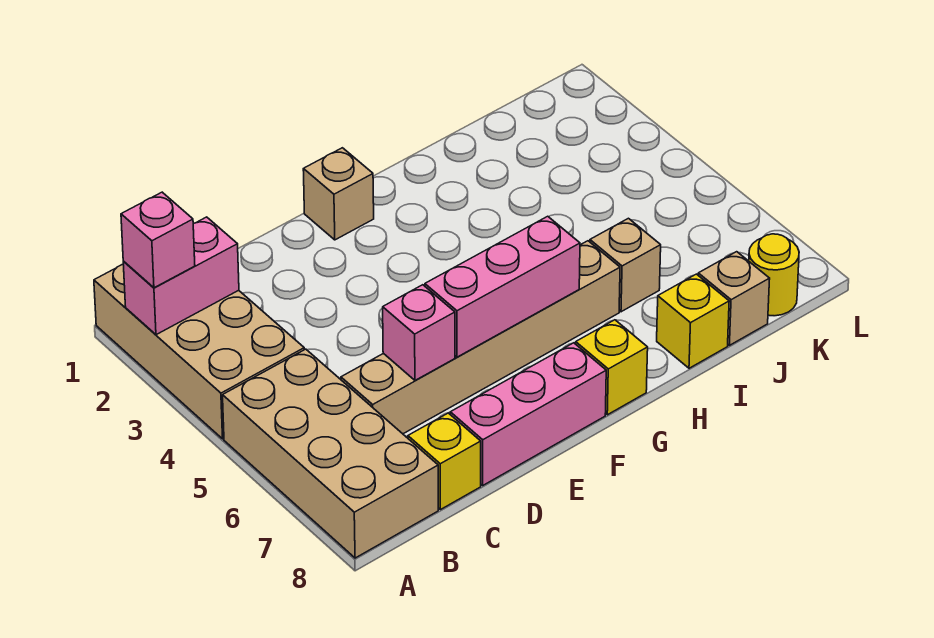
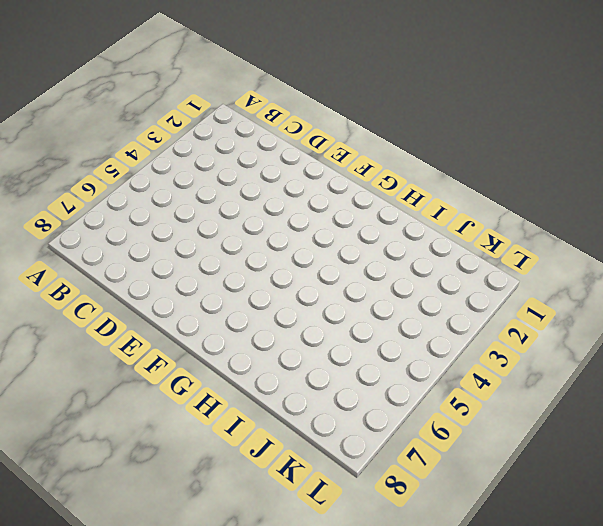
none -> tan brick A1:B4 level 1
none -> tan brick A5:B8 level 1
none -> tan brick C6:H6 level 1

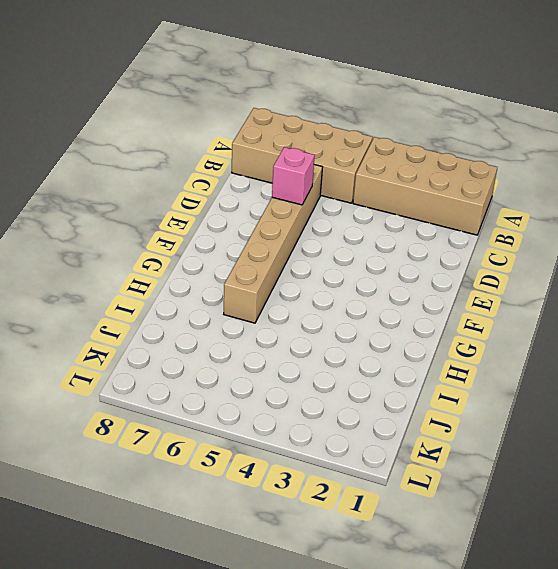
none -> yellow brick C8 level 1
none -> pink brick D8:F8 level 1
none -> tan brick F1 level 1

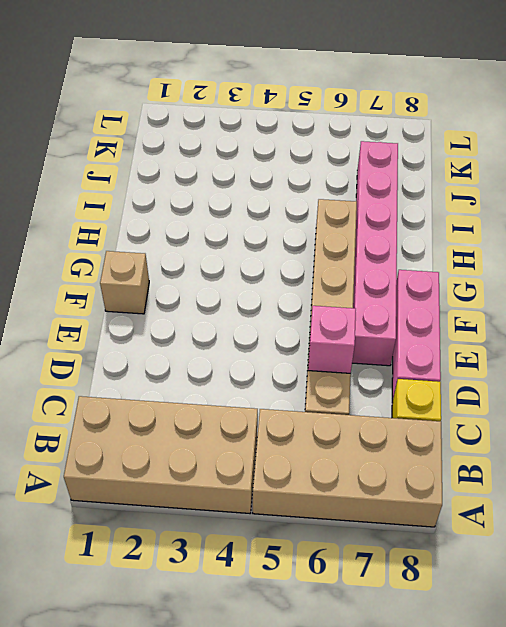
pink brick E7:J7 level 1 -> none
none -> yellow brick G8 level 1
none -> tan brick I6 level 1
none -> yellow brick I8 level 1

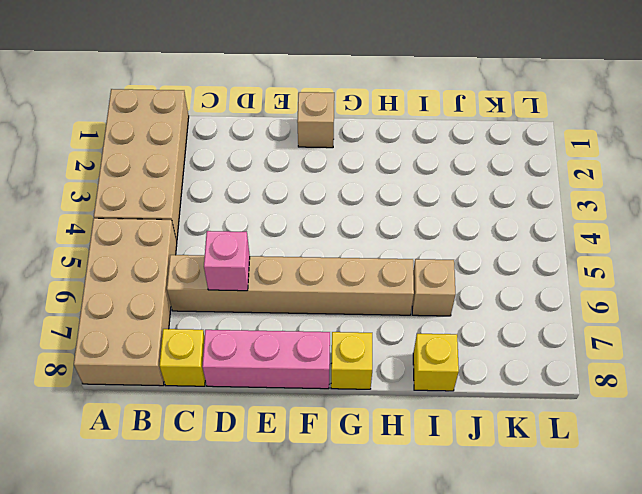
none -> tan brick J8 level 1
none -> yellow round brick K8 level 1
none -> pink brick A2:B2 level 2

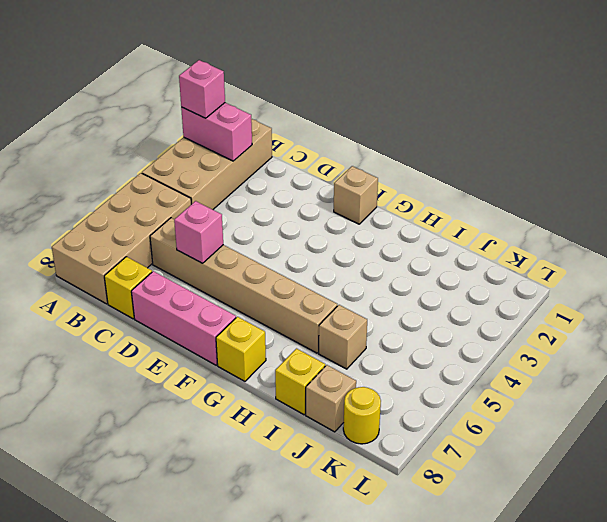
none -> pink brick E6:G6 level 2

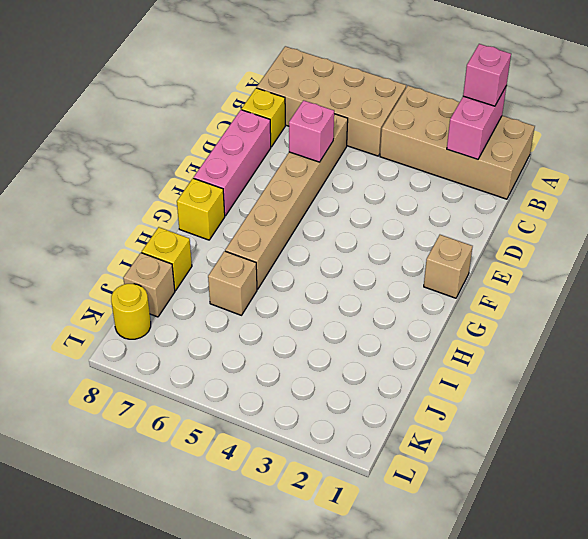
none -> pink brick E6:G6 level 2

